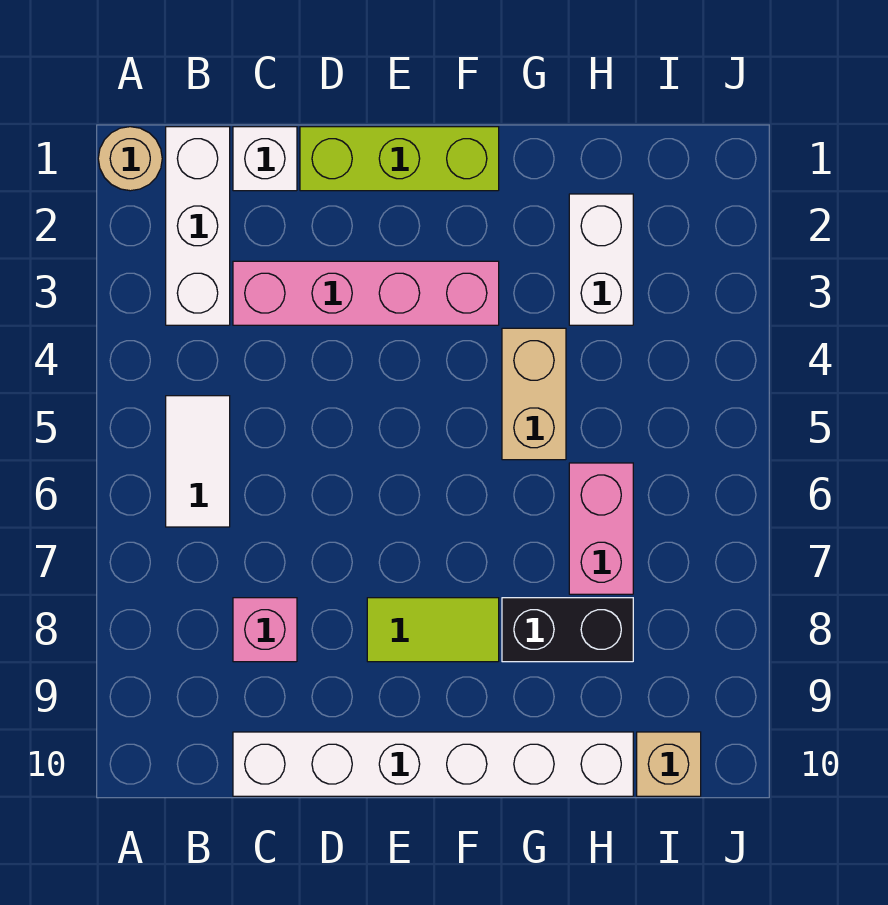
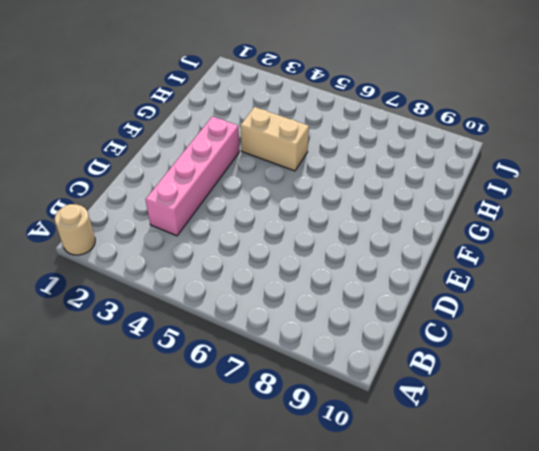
none -> white brick B1:B3 level 1
none -> white tile B5:B6 level 1
none -> white brick C1 level 1

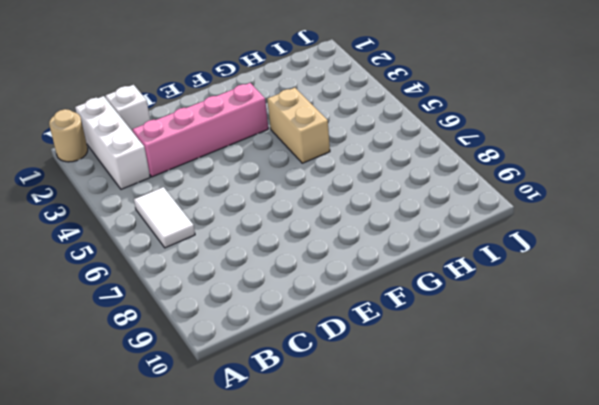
none -> pink brick C8 level 1
none -> white brick C10:H10 level 1
none -> lime brick D1:F1 level 1

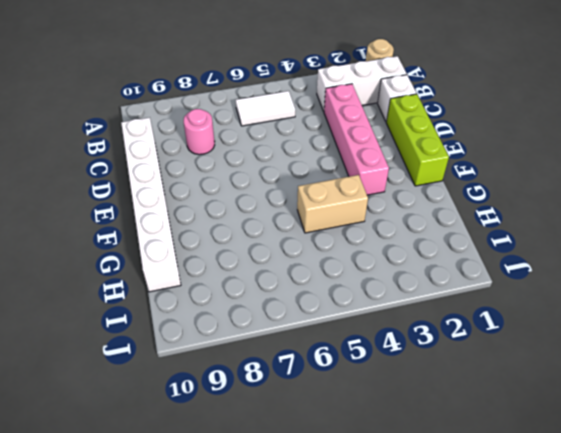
pink round brick C8 level 1 -> pink brick C8 level 1
none -> lime tile E8:F8 level 1
none -> black brick G8:H8 level 1
none -> white brick H2:H3 level 1

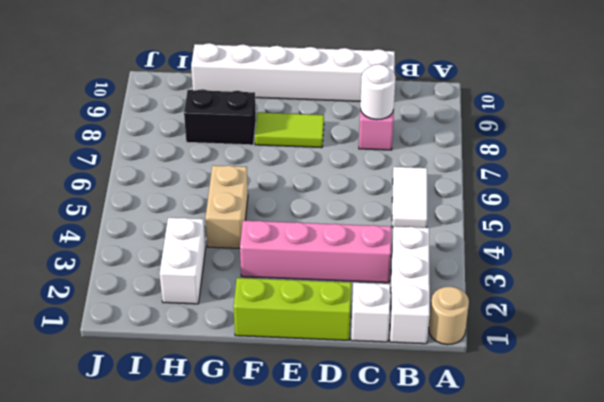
white round brick C8 level 2 -> none
none -> pink brick H6:H7 level 1
none -> tan brick I10 level 1

